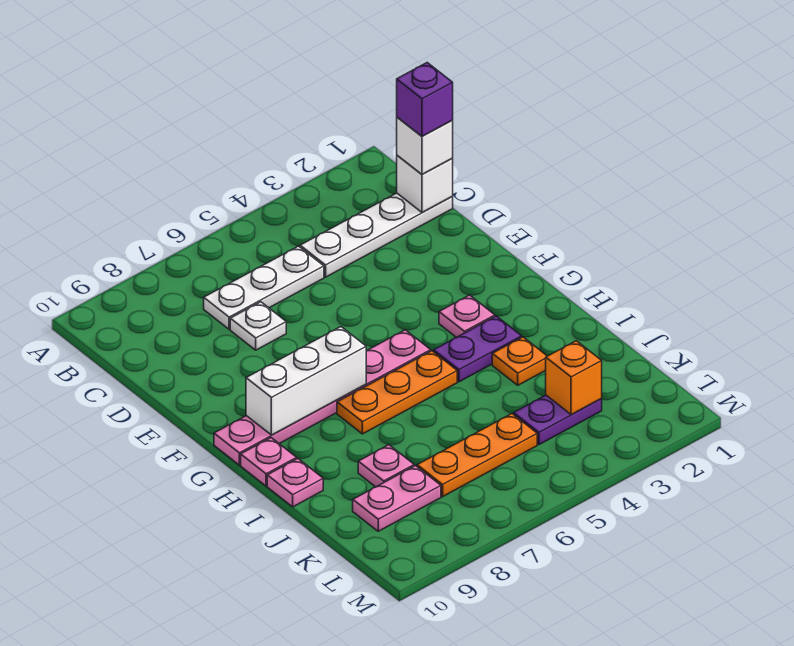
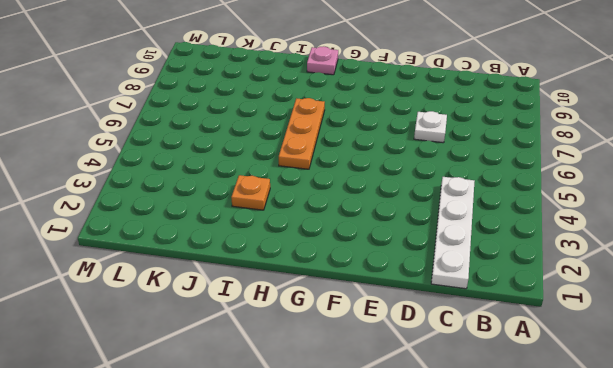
none -> white plate C5:C7 level 1
none -> pink plate G3 level 1
none -> pink plate G5:G10 level 1

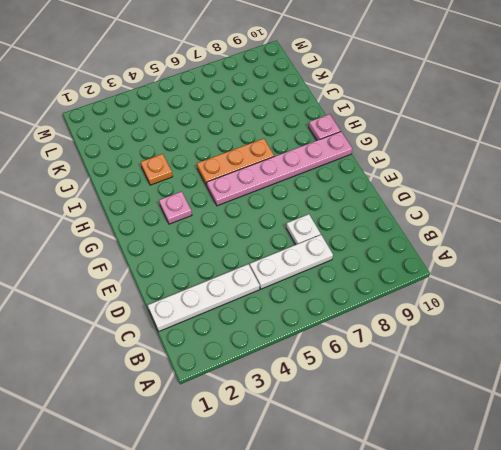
none -> purple plate H3:H4 level 1
none -> pink plate I10 level 1
none -> pink plate J8 level 1

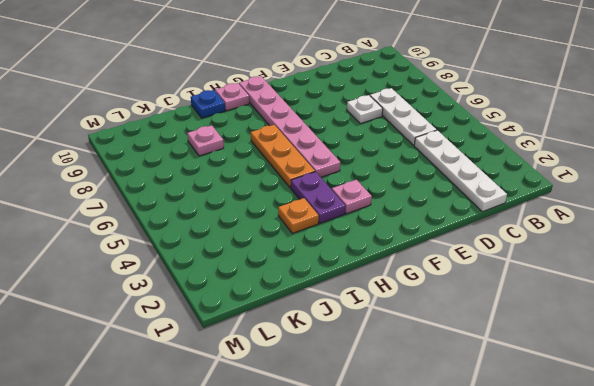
blue plate I10 level 1 -> pink plate I10 level 1
none -> purple plate K3:K4 level 1
none -> orange plate K5:K7 level 1
none -> pink plate K8:K9 level 1

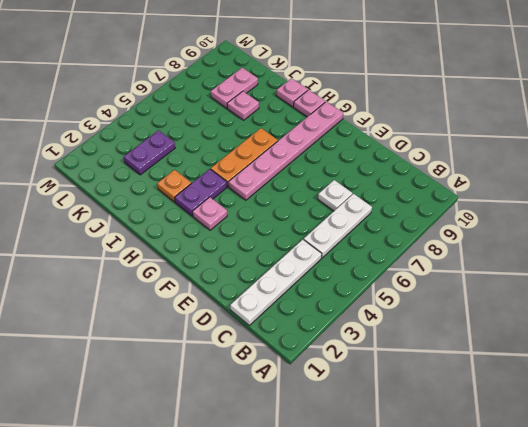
none -> orange plate K5:K7 level 1
none -> white brick C1 level 2
none -> white brick G7:G9 level 2

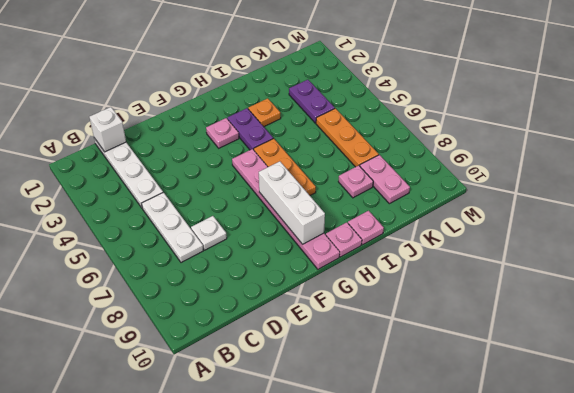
none -> orange brick K3 level 2
none -> white brick C1 level 3
none -> purple brick C1 level 4

